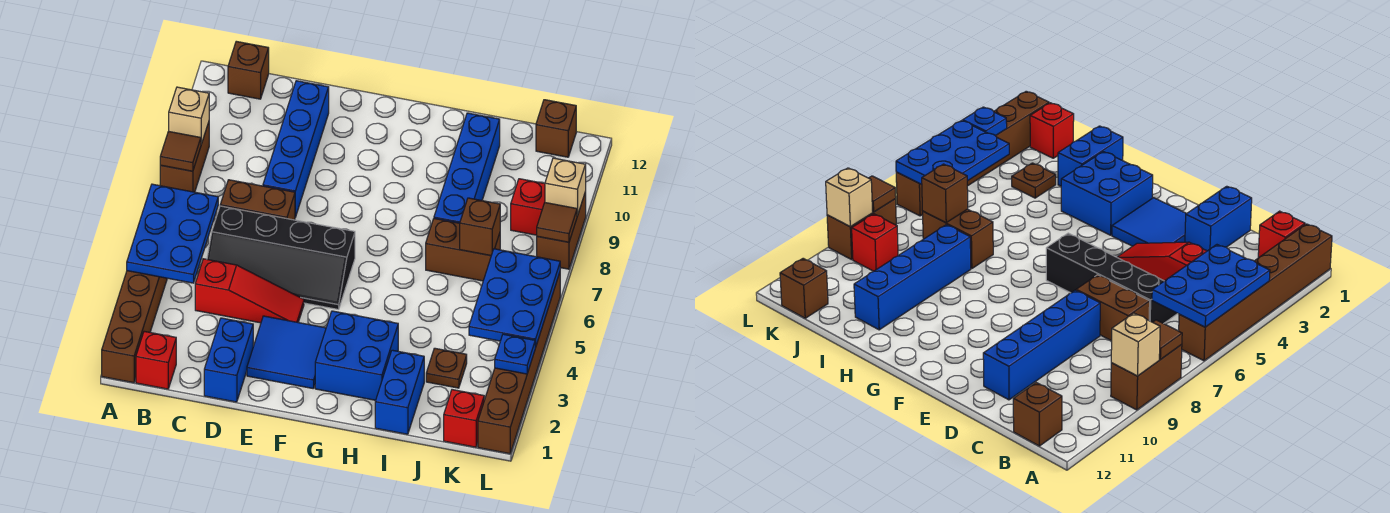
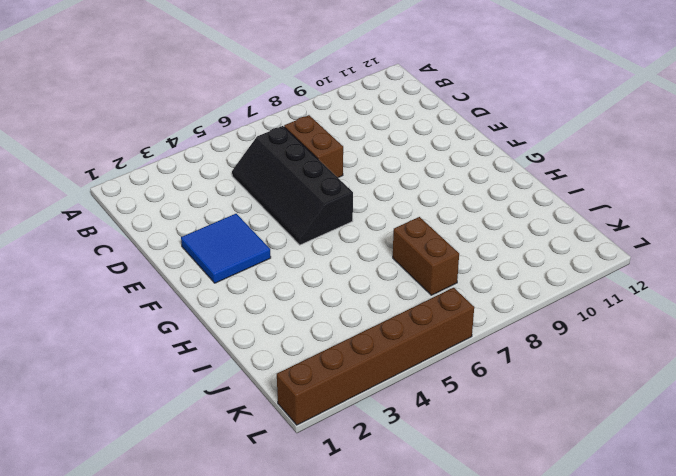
none -> brown brick A1:A6 level 1
none -> brown brick A8:A9 level 1
none -> red brick B1 level 1

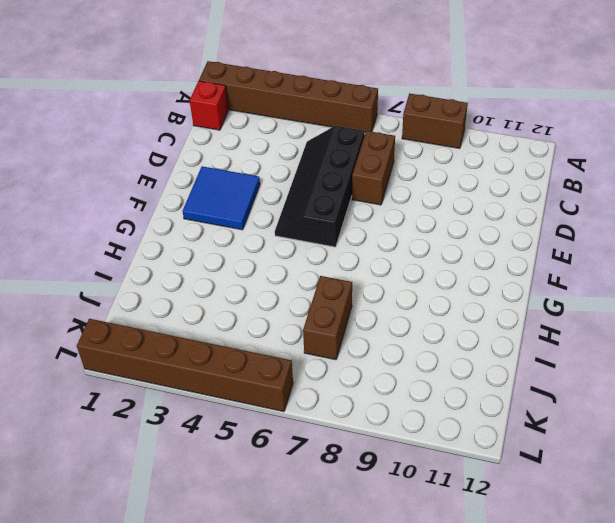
none -> brown brick B12 level 1
none -> red slope C4:E4 level 1 top C
none -> blue brick D1:D2 level 1

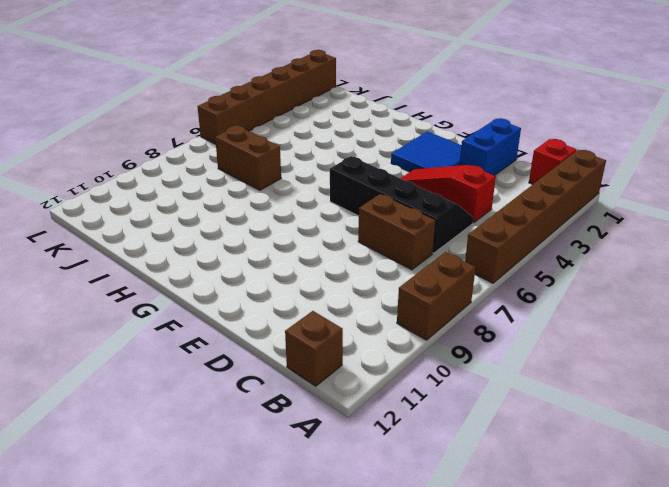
none -> blue brick D8:D11 level 1
none -> blue brick G2:H3 level 1
none -> blue brick I1:I2 level 1

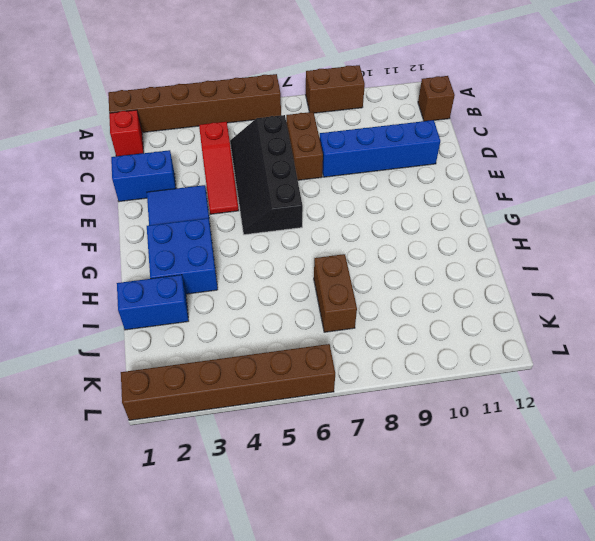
none -> blue brick I8:I11 level 1
none -> brown plate J3 level 1
none -> red brick K1 level 1

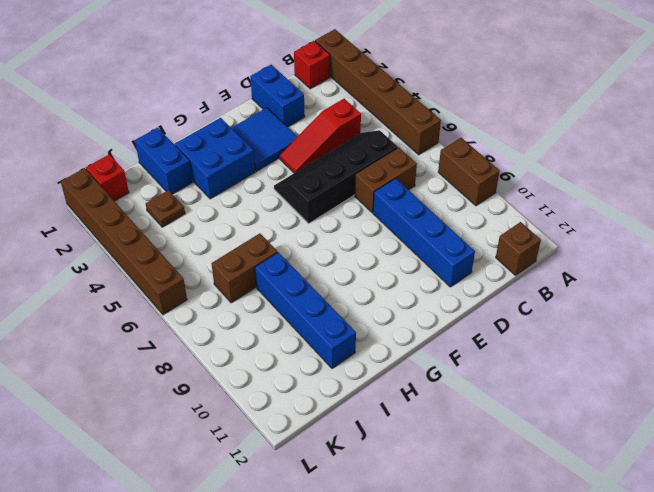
none -> red brick K9 level 1
none -> brown brick K12 level 1
none -> brown brick L8:L9 level 1

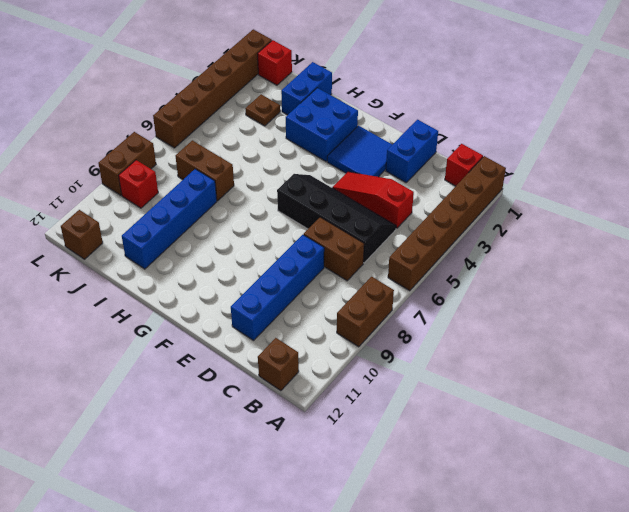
none -> blue plate A4:B6 level 2
none -> brown tile A8 level 2
none -> tan brick A9 level 2

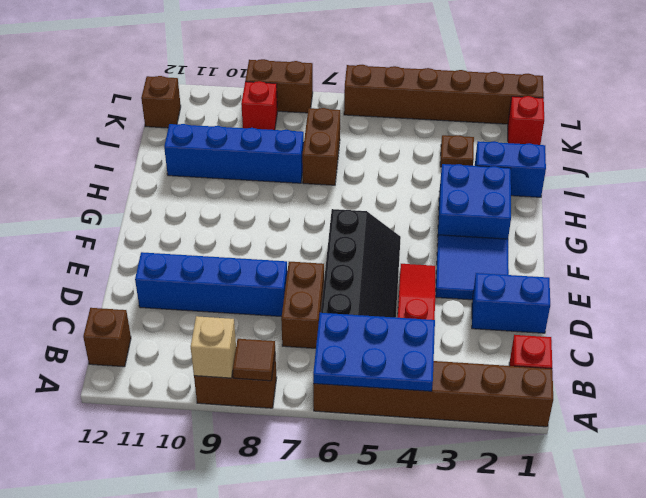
none -> brown brick J7 level 2
none -> blue plate K4:L6 level 2
none -> blue plate L3 level 2

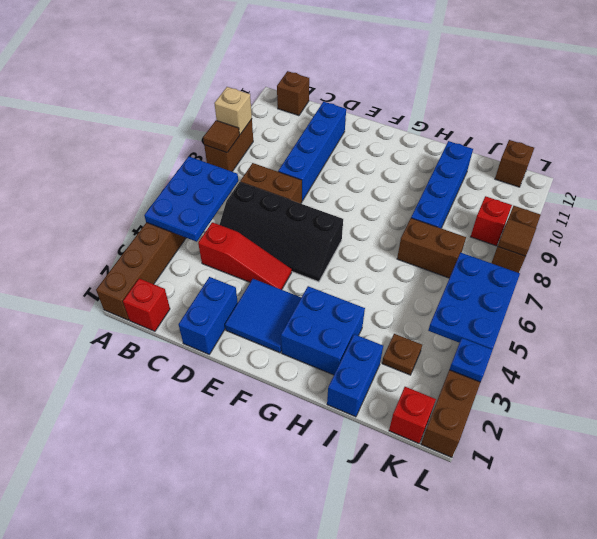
none -> brown brick J7 level 2
none -> tan brick L9 level 2

